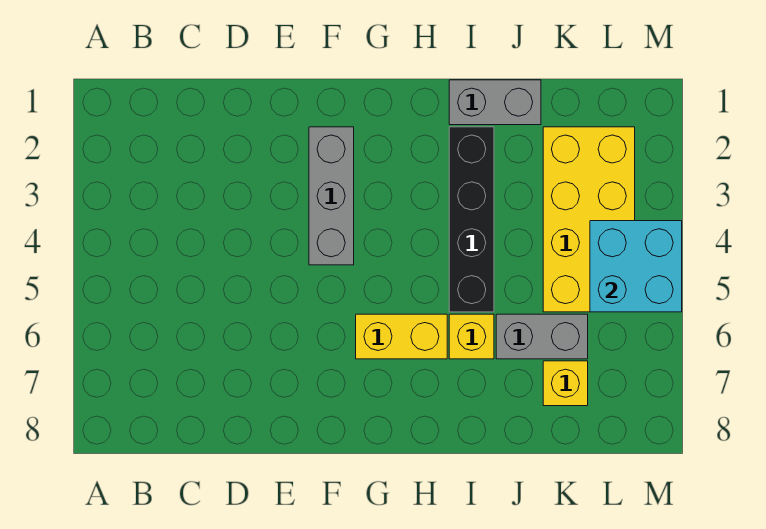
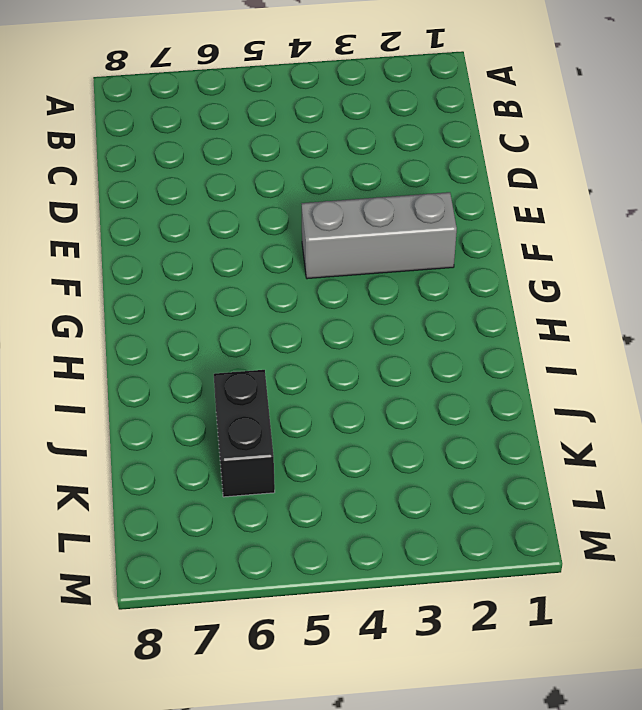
black brick J6:K6 level 1 -> grey brick J6:K6 level 1
none -> yellow brick G6:H6 level 1
none -> grey brick I1:J1 level 1

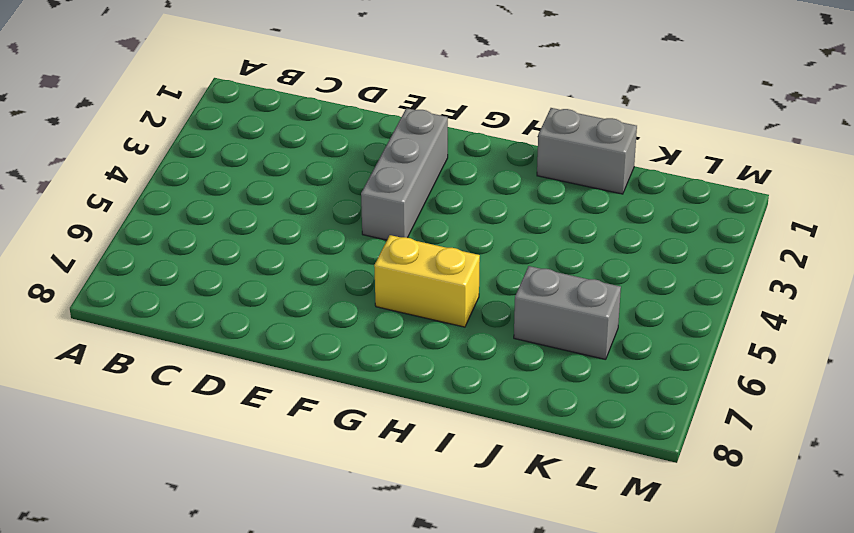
none -> black brick I2:I5 level 1
none -> yellow brick I6 level 1

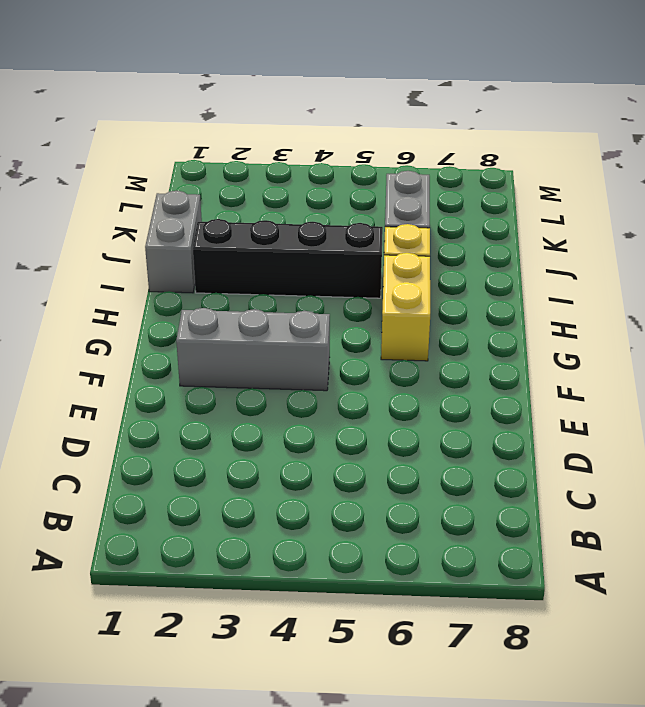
none -> yellow brick K2:L5 level 1
none -> yellow brick K7 level 1

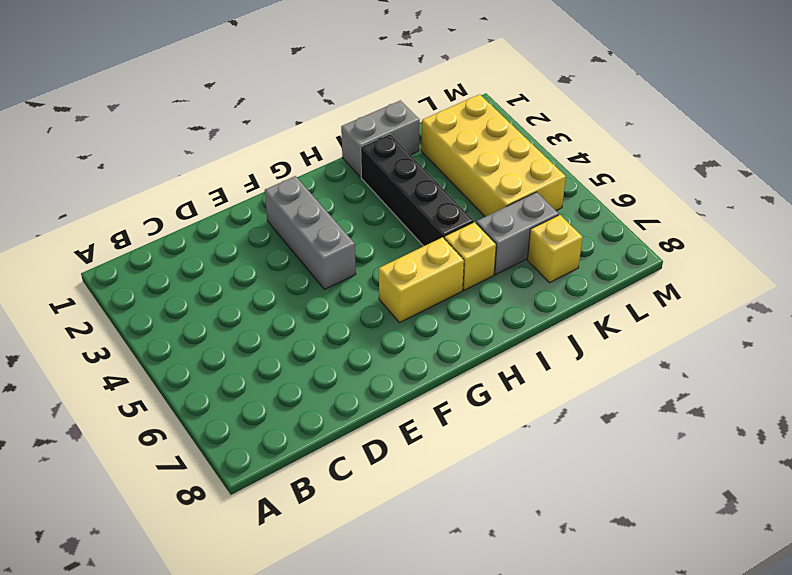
none -> cyan brick L4:M5 level 2

